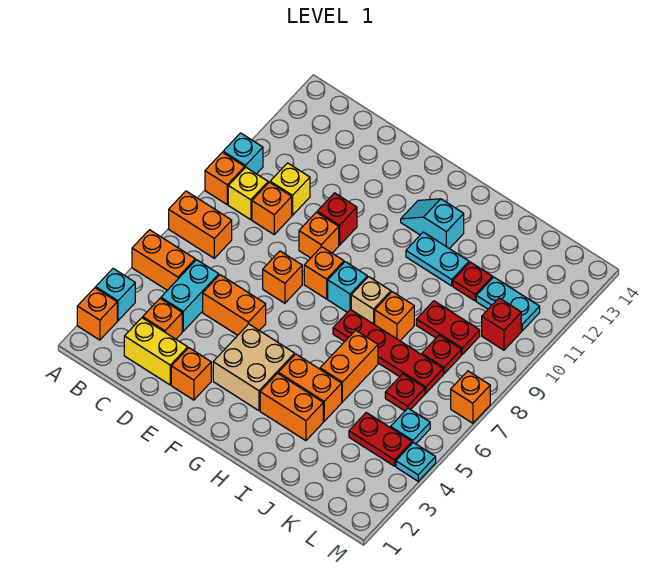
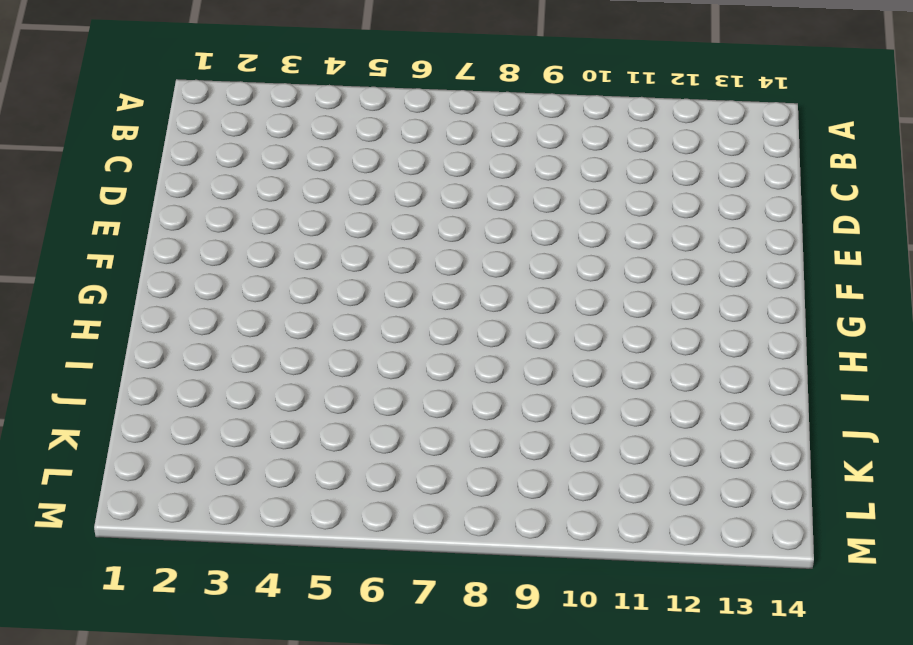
none -> orange brick A2 level 1
none -> cyan brick A3 level 1
none -> orange brick A5:B5 level 1
none -> orange brick A7:B7 level 1

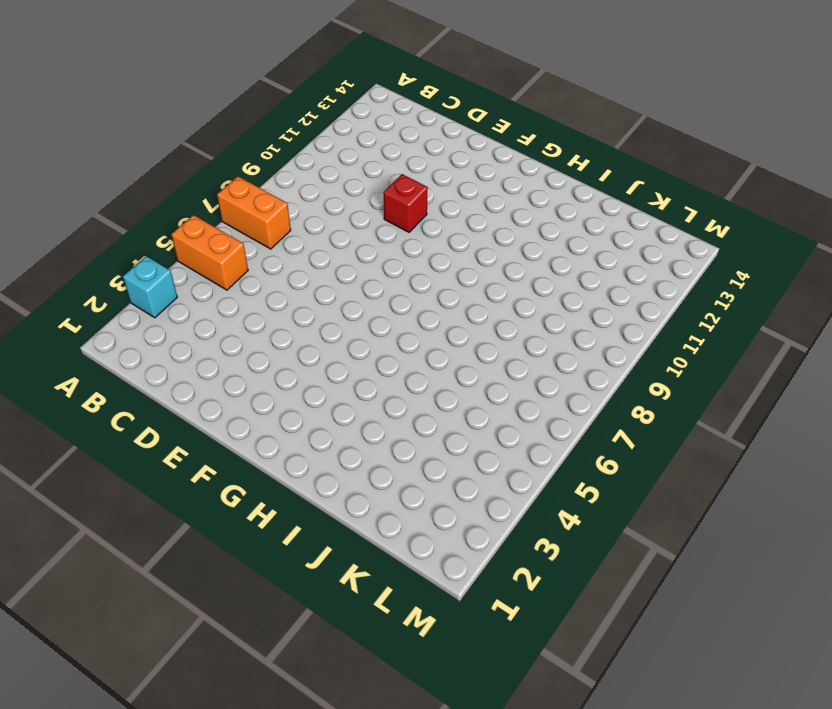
none -> orange brick A2 level 1
none -> orange brick A9 level 1
none -> cyan brick A10 level 1
none -> yellow brick B9 level 1

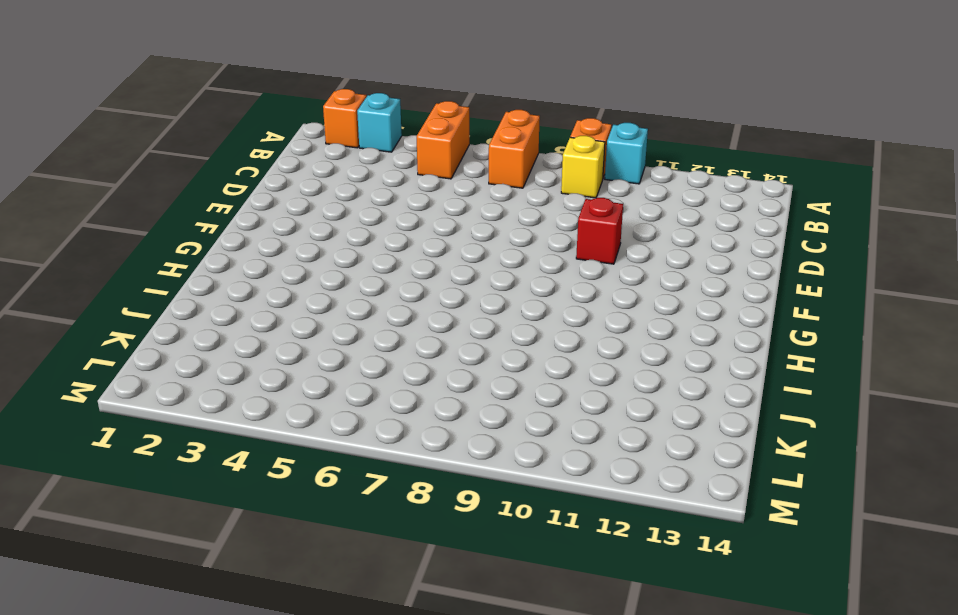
none -> yellow brick C2:D2 level 1
none -> orange brick C3 level 1
none -> cyan brick C4:C5 level 1
none -> orange brick C9 level 1

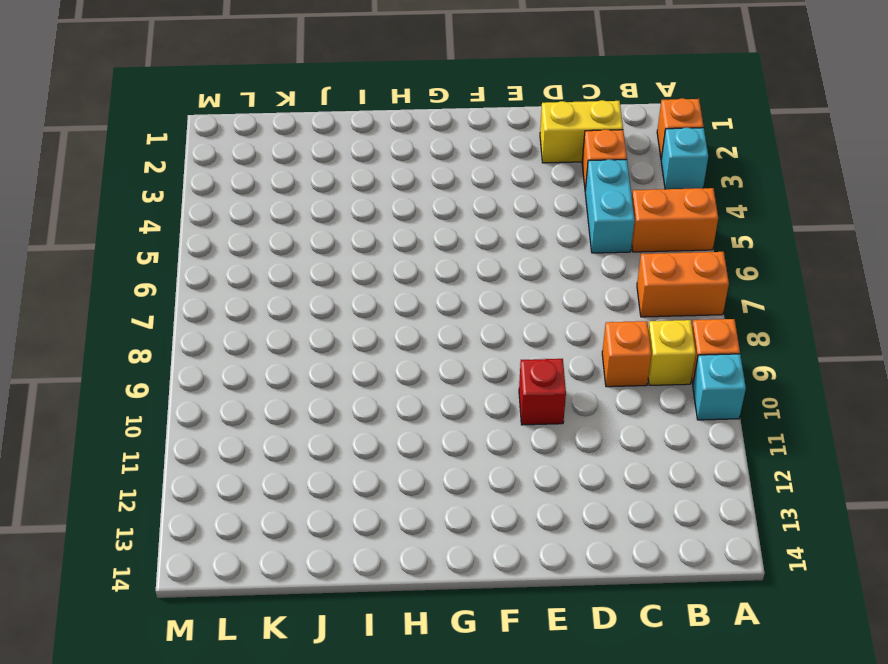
none -> yellow brick C10 level 1
none -> orange brick D5:E5 level 1
none -> orange brick E2 level 1
none -> orange brick E7 level 1

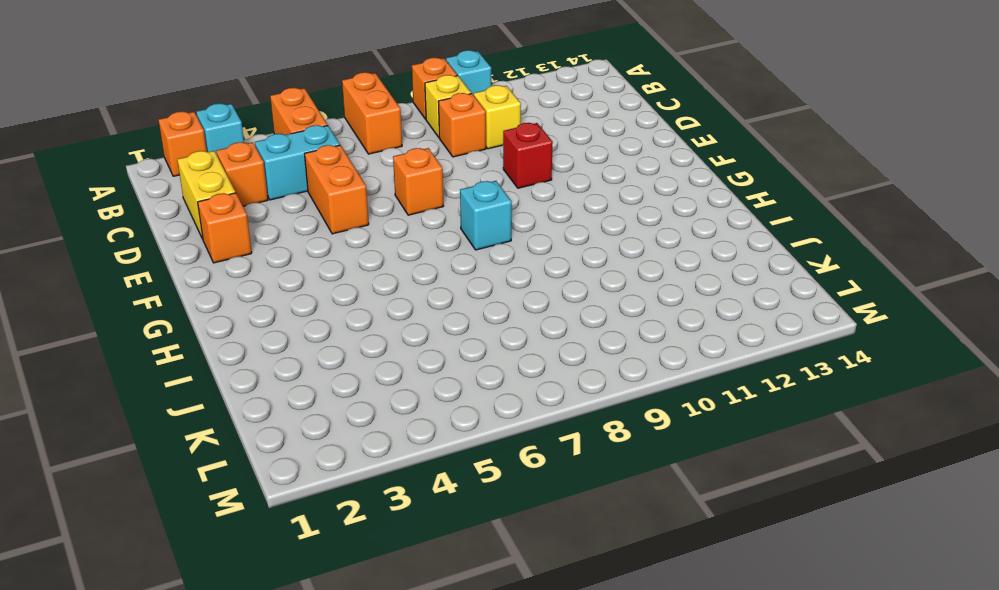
none -> orange brick E9 level 1
none -> tan brick F3:G4 level 1
none -> orange brick F8 level 1
none -> cyan slope G12:H12 level 1 top H

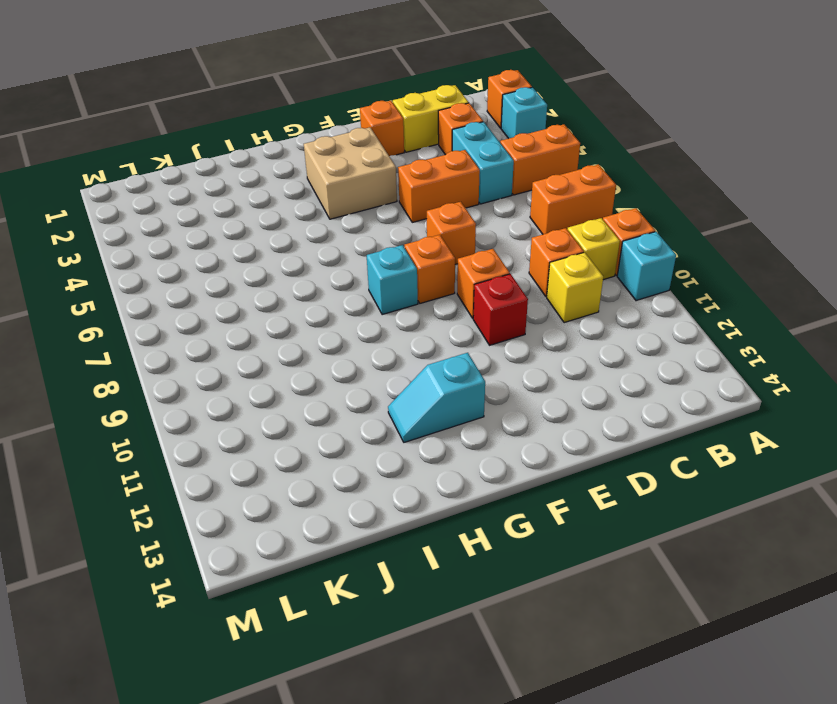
cyan slope G12:H12 level 1 top G -> cyan slope G12:H12 level 1 top H
none -> orange brick H3:I3 level 1
none -> orange brick H4:I4 level 1
none -> red plate H7:K7 level 1
none -> tan brick H8 level 1

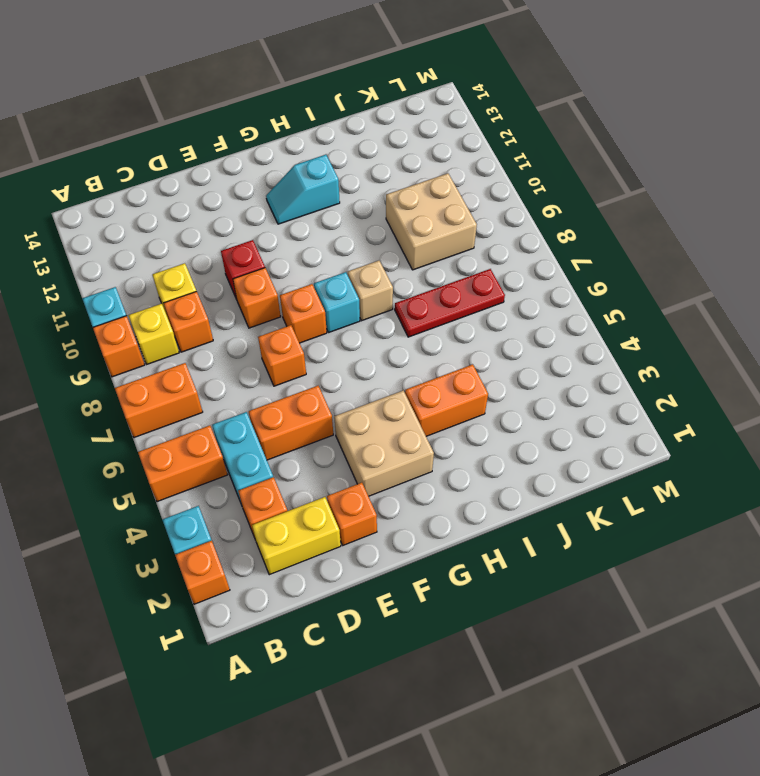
red plate I7:K7 level 1 -> red plate H7:K7 level 1
tan brick J9:K10 level 1 -> red plate J9:K9 level 1
none -> orange brick H3:I3 level 1
none -> cyan plate H11:I11 level 1
none -> orange brick I5:I6 level 1
none -> orange brick I8 level 1

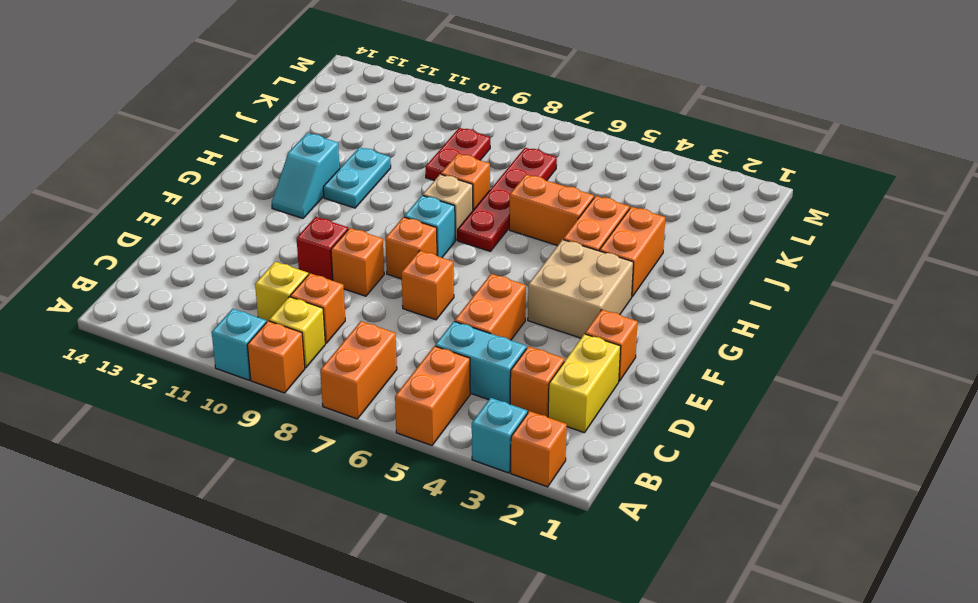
none -> red plate J11 level 1
none -> red plate K4:L4 level 1
none -> red plate K6 level 1
none -> red plate K8 level 1

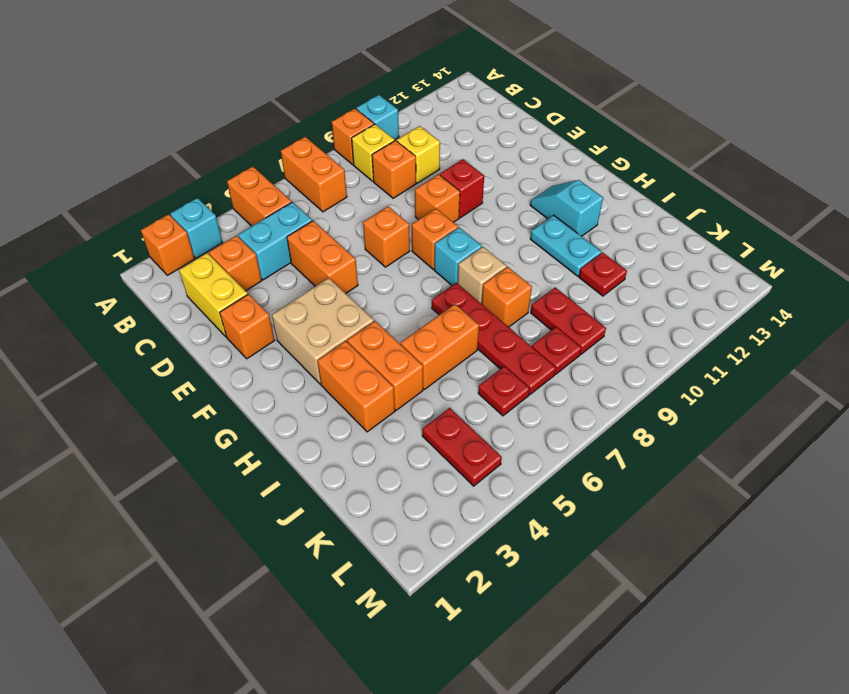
none -> cyan plate K11:L11 level 1
none -> cyan plate L5 level 1
none -> red brick L10 level 1
none -> cyan plate M4 level 1

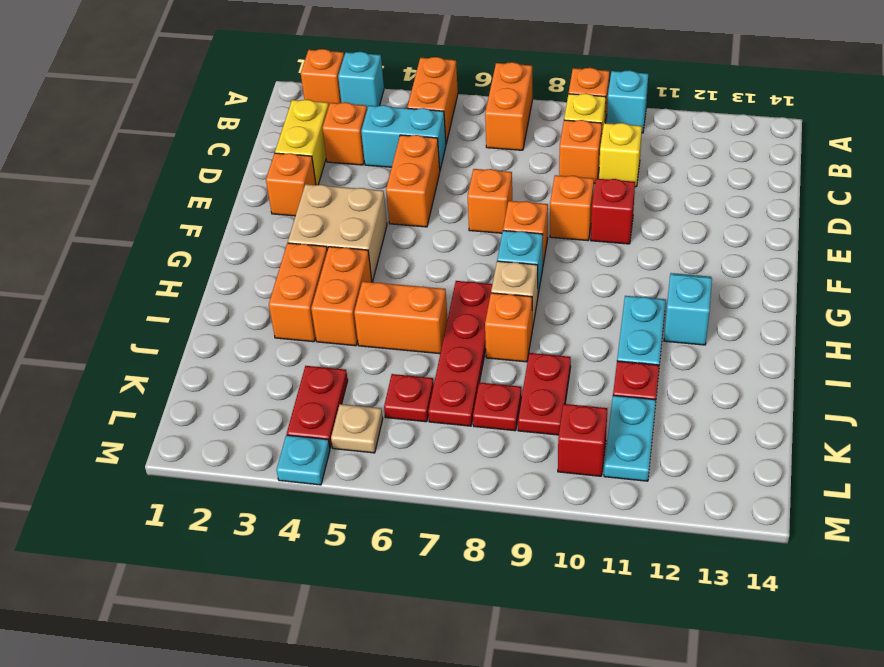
tan plate L5 level 1 -> cyan plate L5 level 1
none -> orange brick M7 level 1

